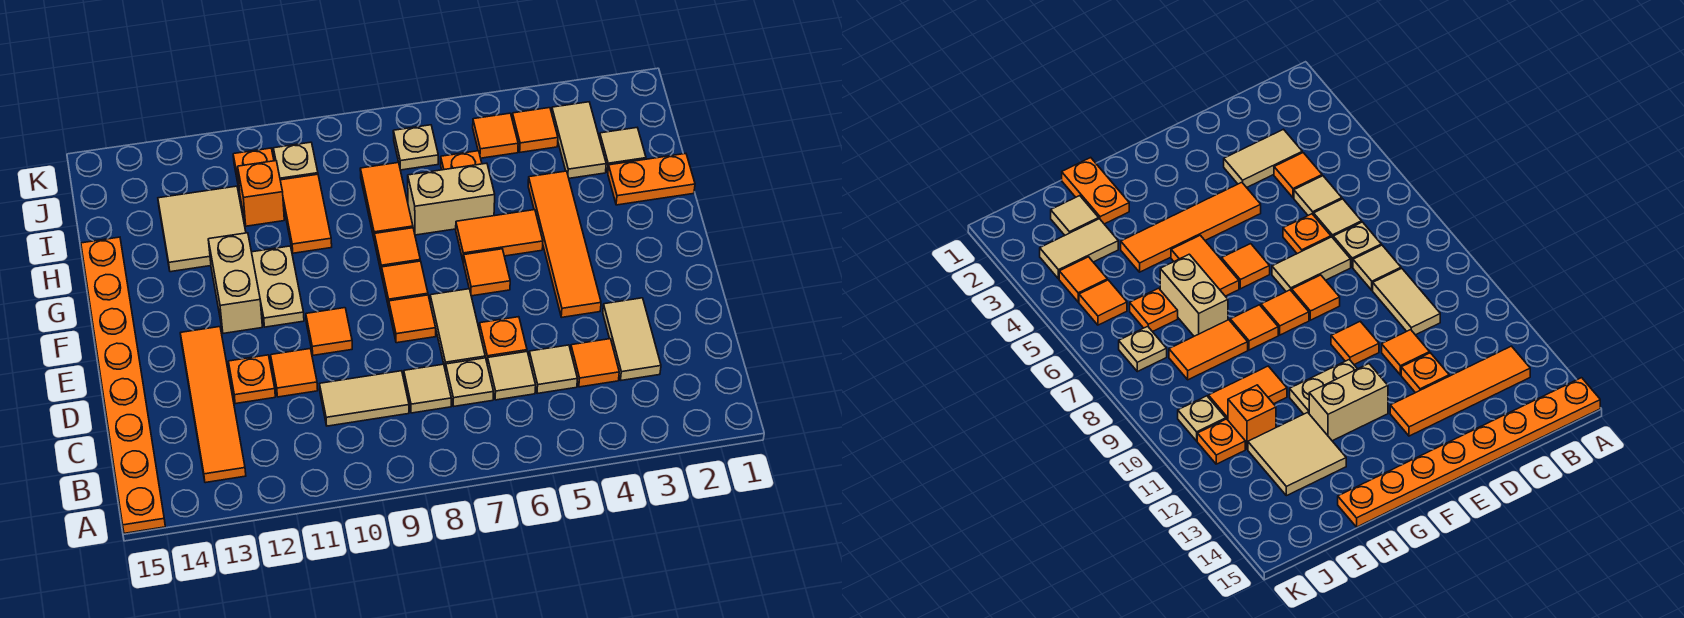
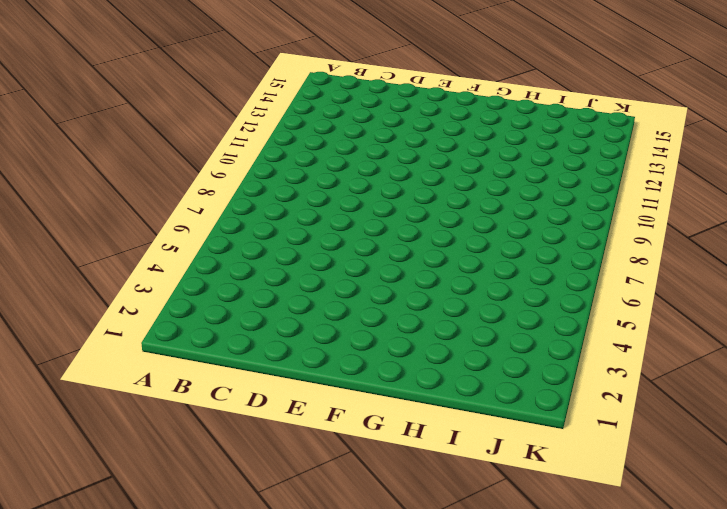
none -> orange plate A15:H15 level 1
none -> orange tile B13:E13 level 1
none -> tan tile C3:D3 level 1
none -> orange tile C4 level 1

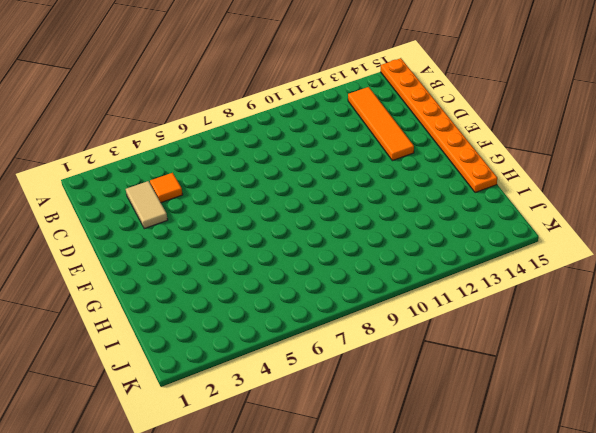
none -> tan tile C5 level 1
none -> tan tile C6 level 1
none -> tan plate C7 level 1
none -> tan tile C8 level 1

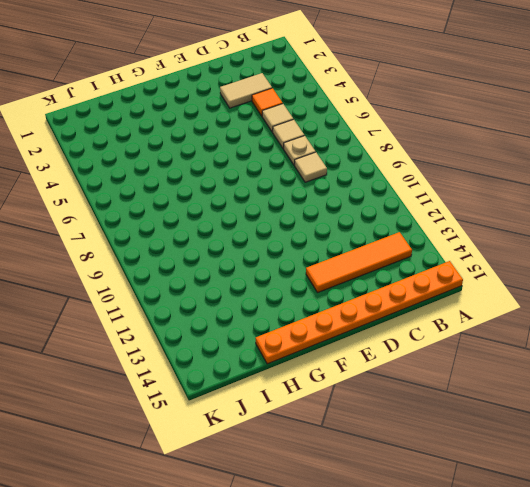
none -> tan tile C9:C10 level 1
none -> orange plate D6 level 1
none -> tan tile D7:E7 level 1
none -> orange tile D11 level 1

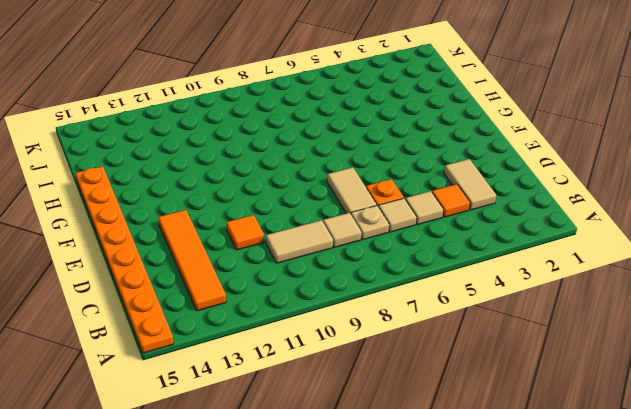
none -> orange plate D12 level 1
none -> orange tile E4:H4 level 1
none -> orange tile E8 level 1
none -> orange tile E10 level 1

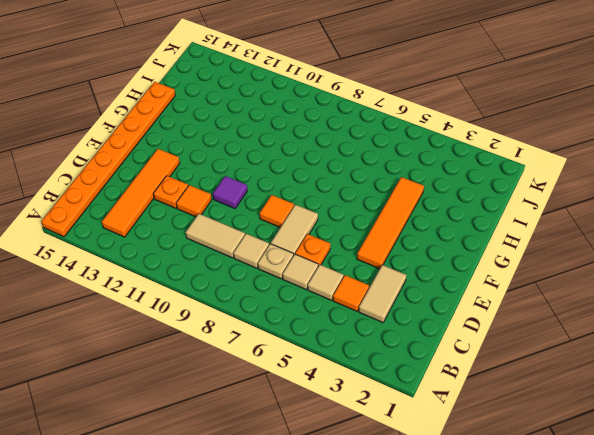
purple tile E10 level 1 -> orange tile E10 level 1
none -> orange tile F6 level 1
none -> orange tile F8 level 1
none -> tan plate F11:G11 level 1
none -> tan brick F12:G12 level 1

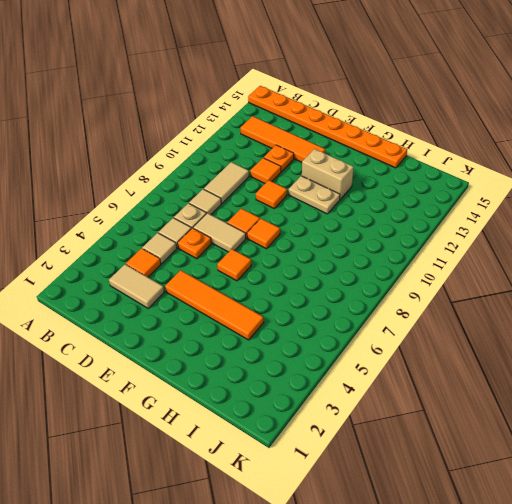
none -> orange tile G5:G6 level 1
none -> orange tile G8 level 1
none -> orange plate H1:H2 level 1
none -> tan brick H6:H7 level 1

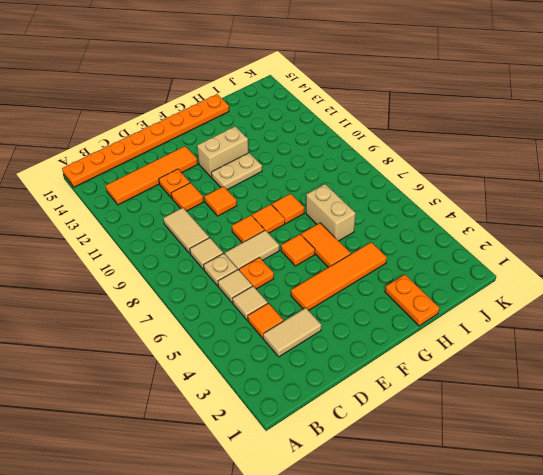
none -> orange tile H8:I8 level 1
none -> orange tile H10:I10 level 1
none -> tan tile H12:I13 level 1
none -> tan tile I2 level 1

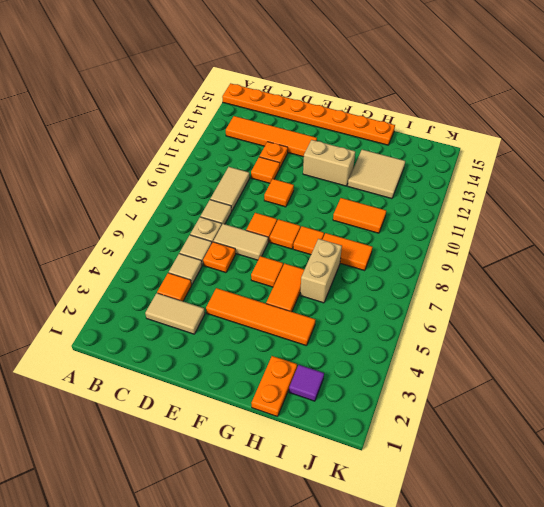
purple tile I2 level 1 -> tan tile I2 level 1
none -> tan plate F11:G11 level 1
none -> tan tile I3:J3 level 1
none -> orange plate I6 level 1
none -> orange brick I11 level 1

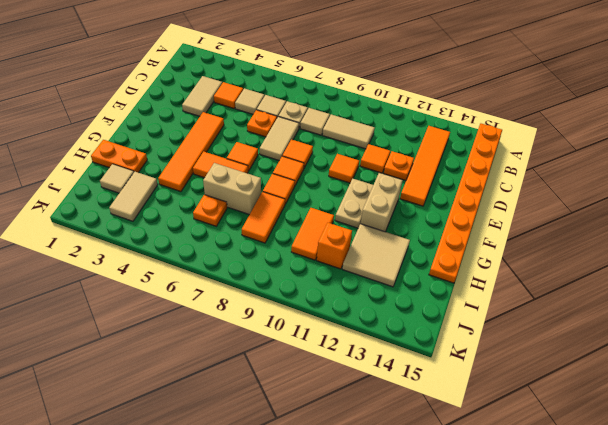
none -> orange tile J4 level 1
none -> orange tile J5 level 1
none -> tan plate J7 level 1
none -> tan plate J10 level 1

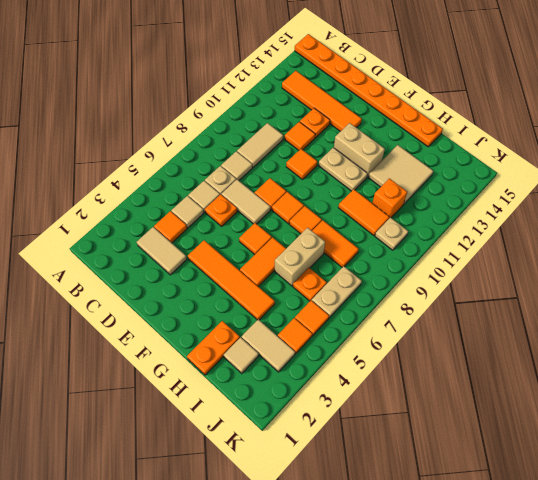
tan plate J6:J7 level 1 -> tan plate J7 level 1
none -> orange plate J11 level 1

